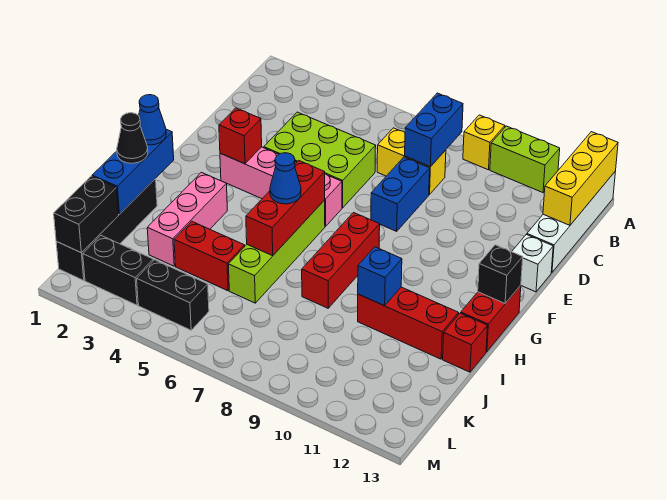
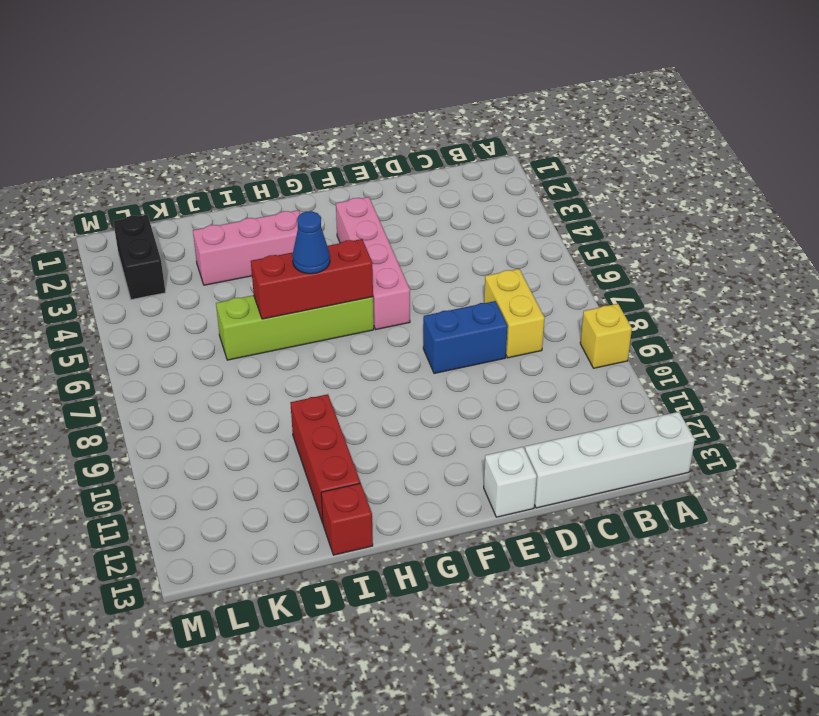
none -> lime brick A10:A11 level 1
none -> lime brick D4:E6 level 1
none -> red brick G8:I8 level 1

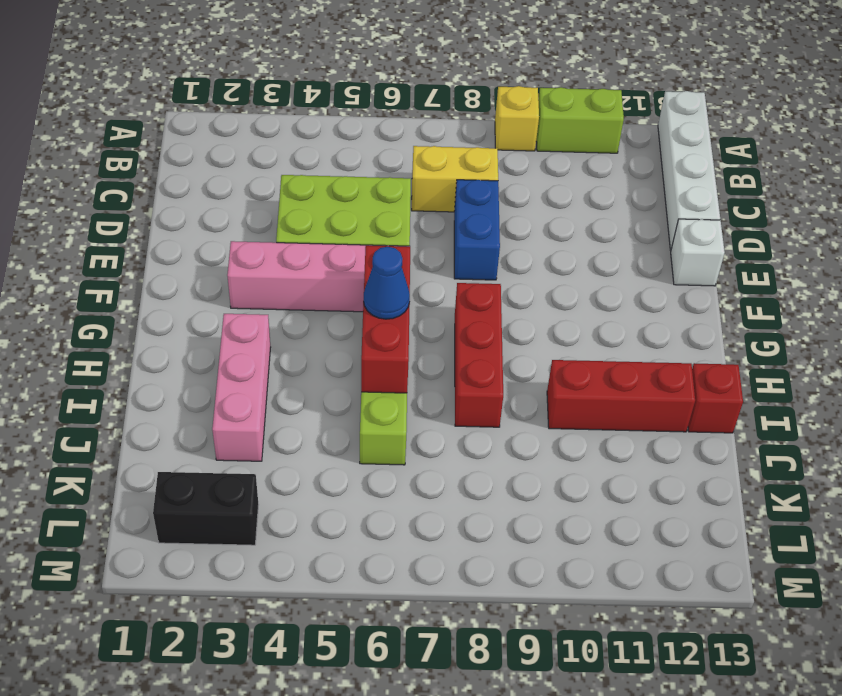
none -> red brick G13:H13 level 1
none -> black brick I1:L1 level 1
none -> red brick J4:J5 level 1

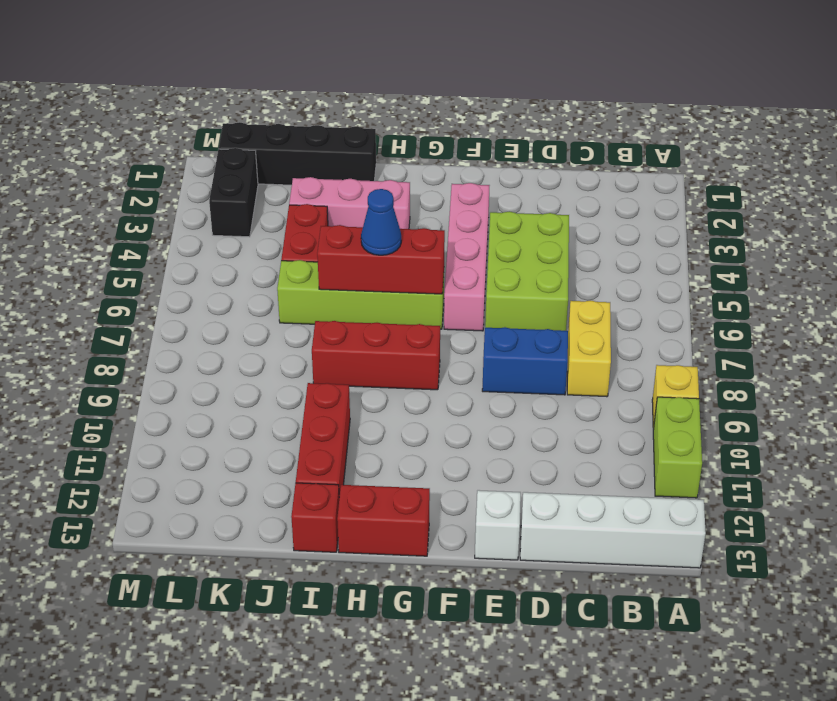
none -> black brick L4:L5 level 1
none -> yellow brick A13:C13 level 2
none -> blue brick B8:C8 level 2

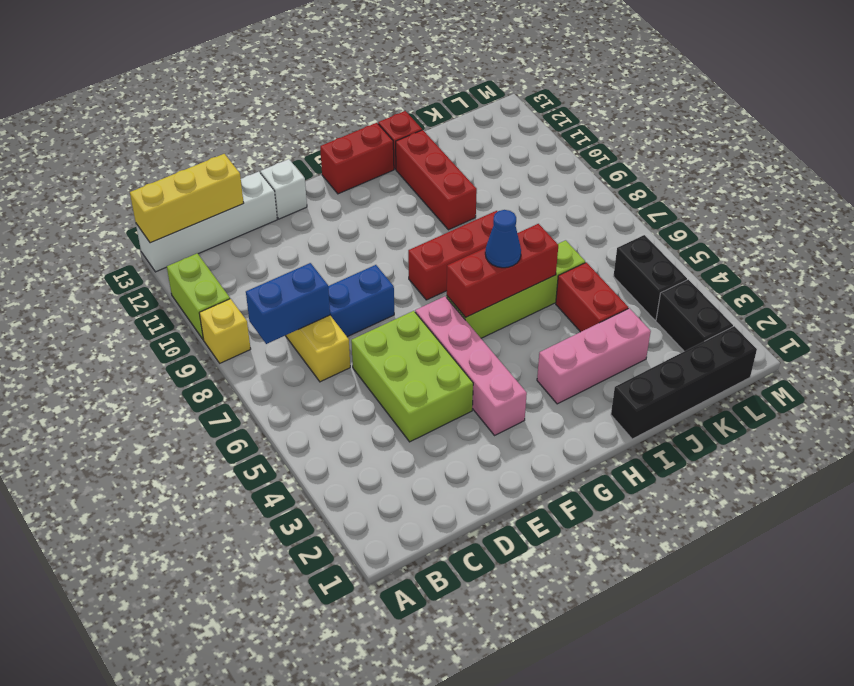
none -> red brick F3 level 2
none -> black brick G13 level 2
none -> blue brick H1:J1 level 2

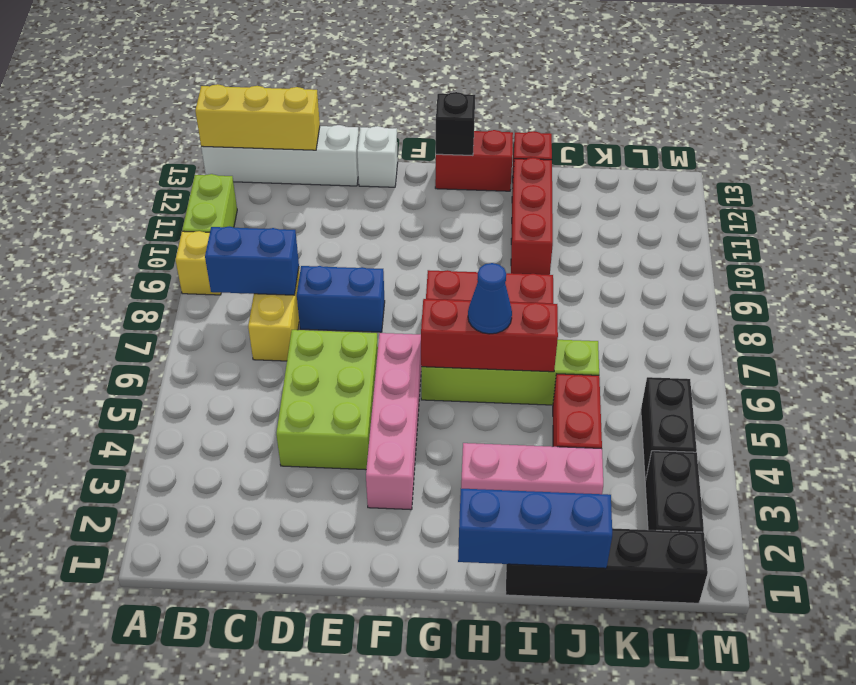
none -> red brick F3 level 2
none -> blue brick I10 level 2
none -> black brick K1:L1 level 2

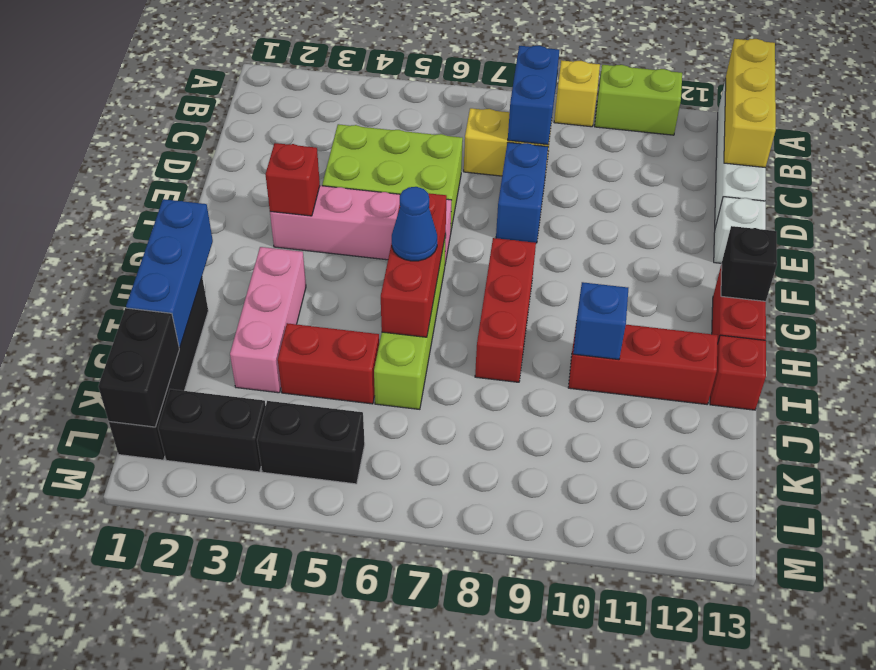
none -> blue cone H1 level 3
none -> black cone I1 level 3

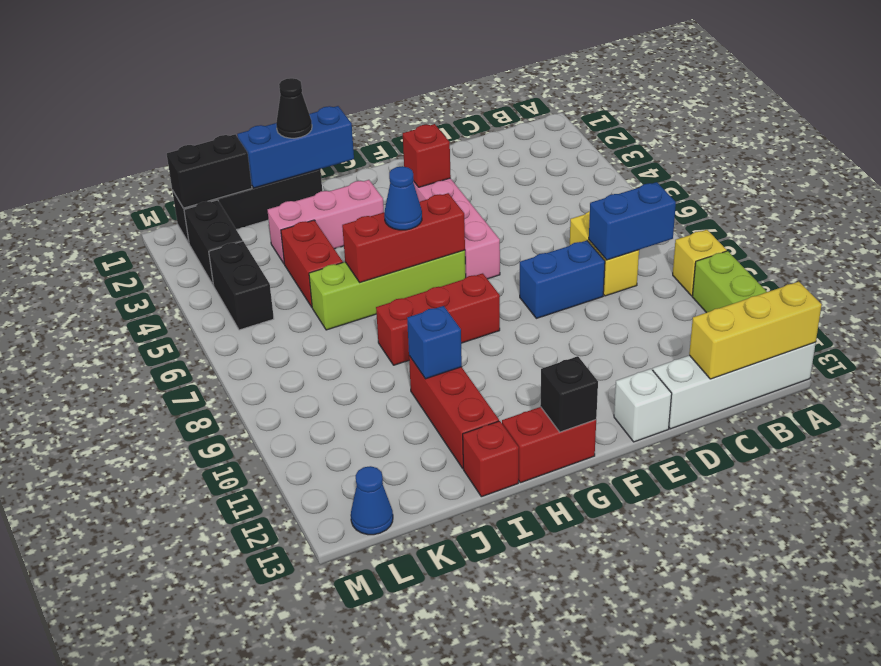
blue cone L13 level 1 -> blue cone H1 level 3
none -> lime brick D4:E6 level 1

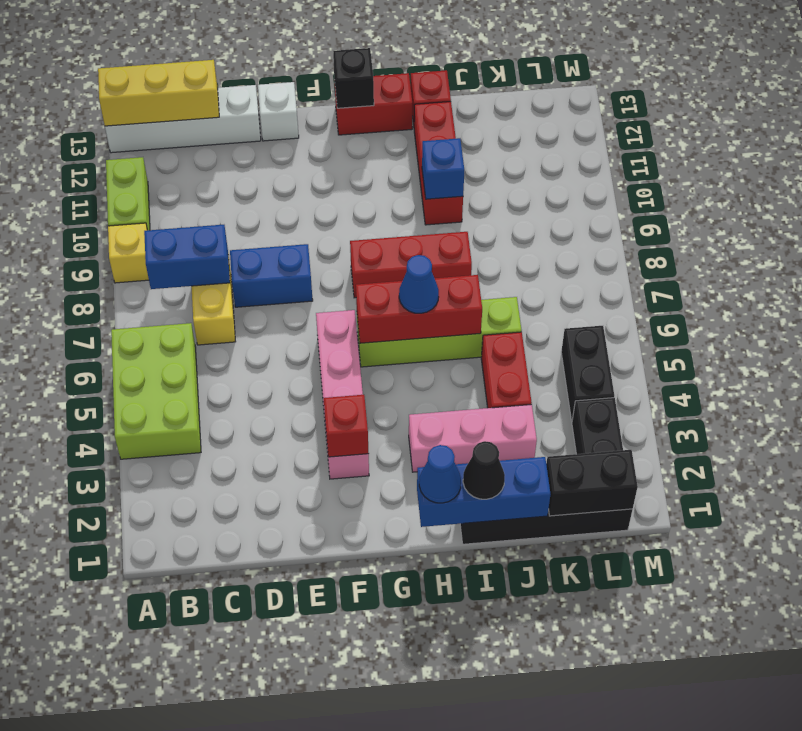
lime brick A4:B6 level 1 -> lime brick D4:E6 level 1

